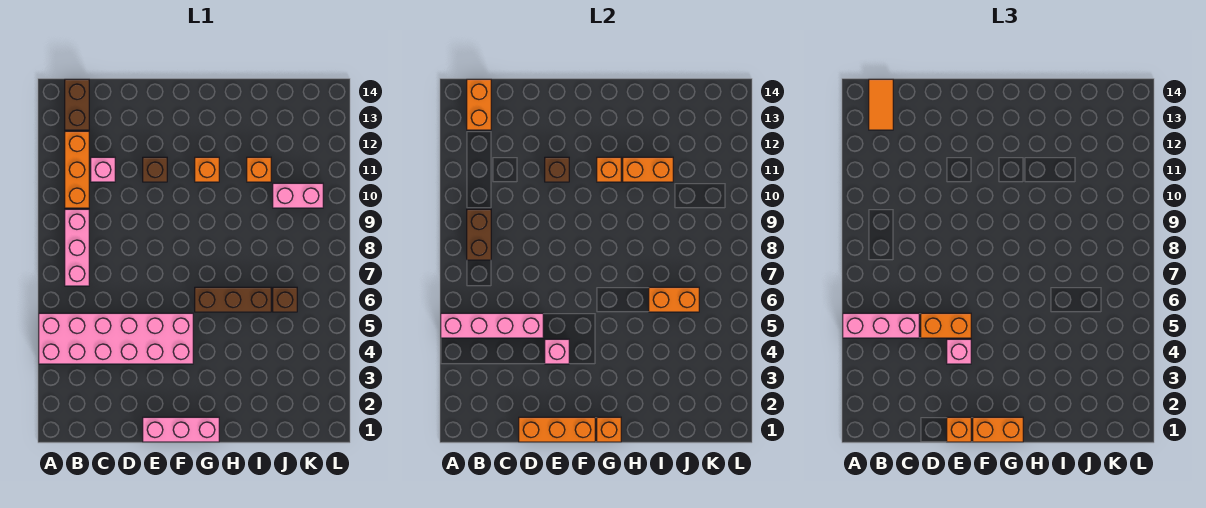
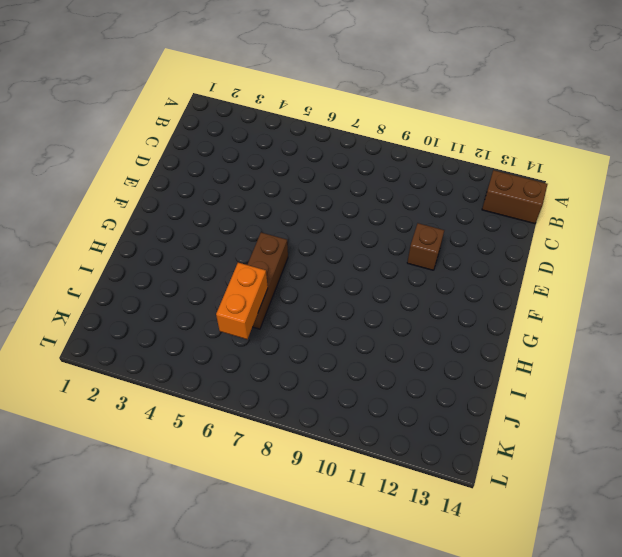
none -> pink brick A4:F5 level 1
none -> pink brick B7:B9 level 1
none -> orange brick B10:B12 level 1

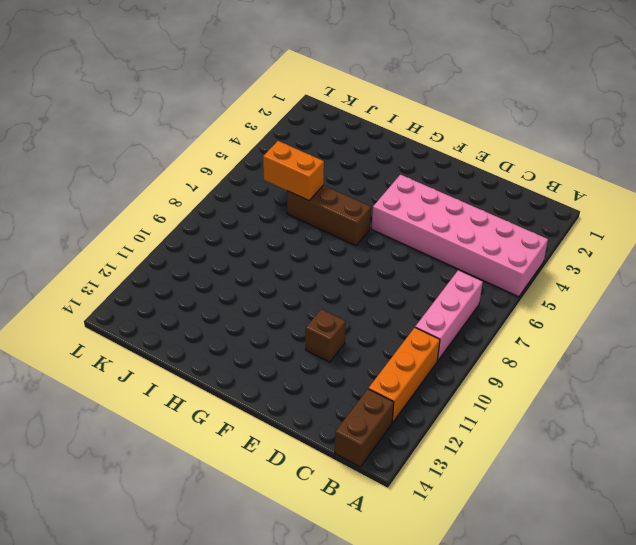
none -> pink brick C11 level 1
none -> pink brick E1:G1 level 1
none -> orange brick G11 level 1

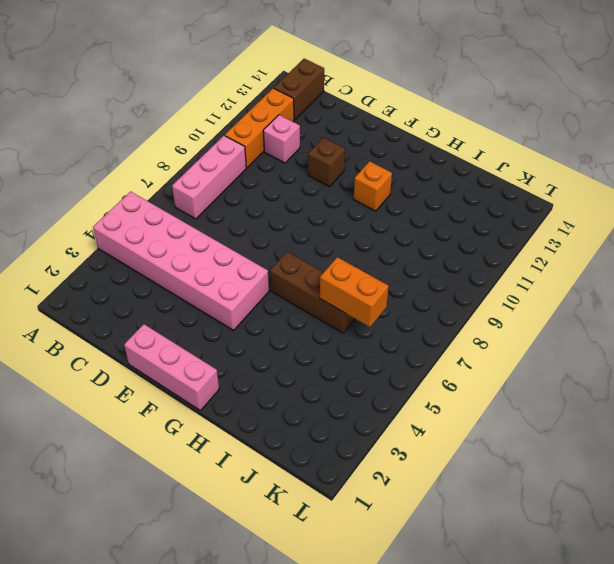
none -> orange brick I11 level 1
none -> brown brick J6 level 1
none -> pink brick J10:K10 level 1

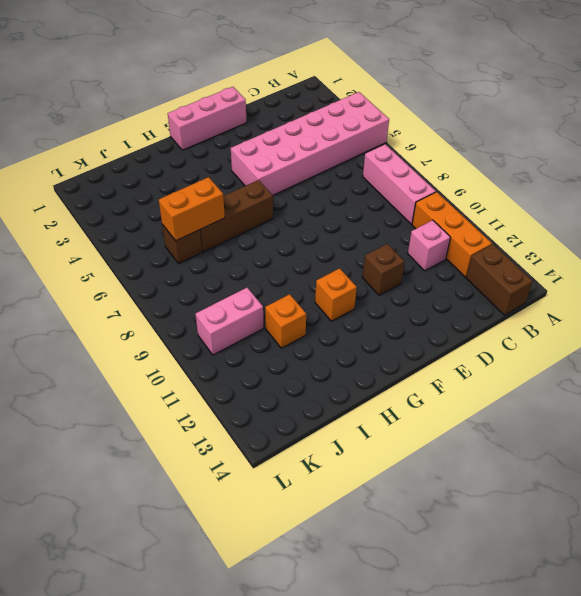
none -> pink brick A5:D5 level 2
none -> brown brick B8:B9 level 2
none -> orange brick B13:B14 level 2

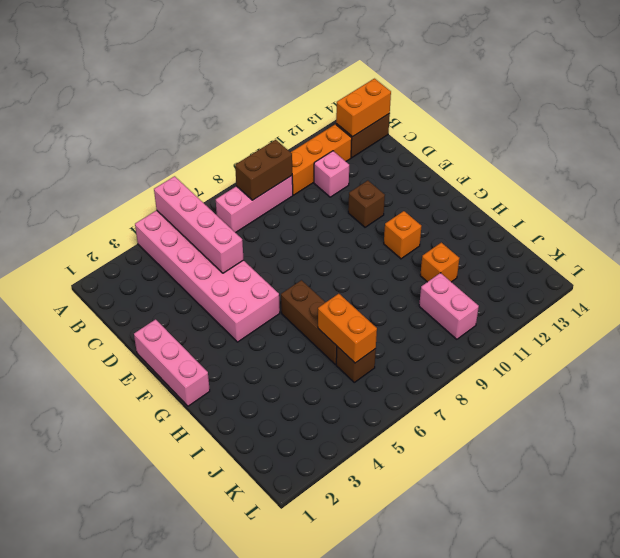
none -> orange brick D1:F1 level 2
none -> pink brick E4 level 2
none -> brown brick E11 level 2

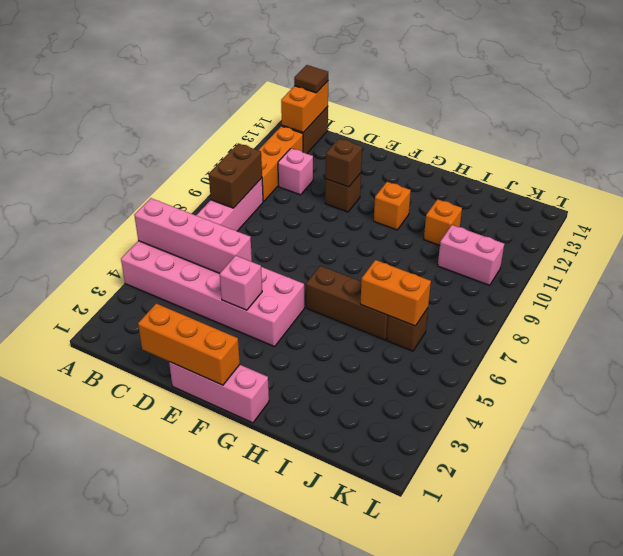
brown tile B14 level 3 -> orange tile B13:B14 level 3
none -> orange brick G1 level 2
none -> orange brick G11 level 2
none -> orange brick H11:I11 level 2

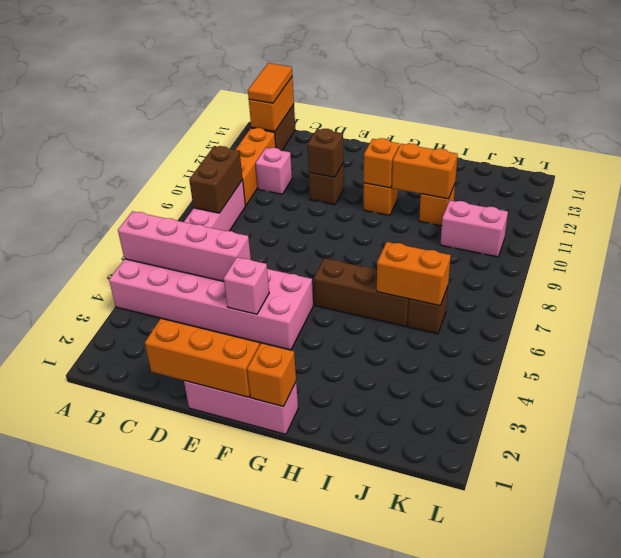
none -> pink brick A5:C5 level 3
none -> orange brick D5:E5 level 3
none -> orange brick E1 level 3

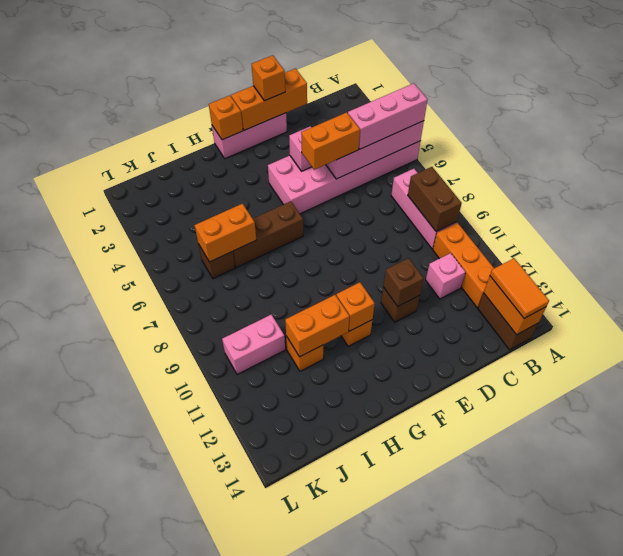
none -> pink brick E4 level 3
none -> orange brick F1:G1 level 3

